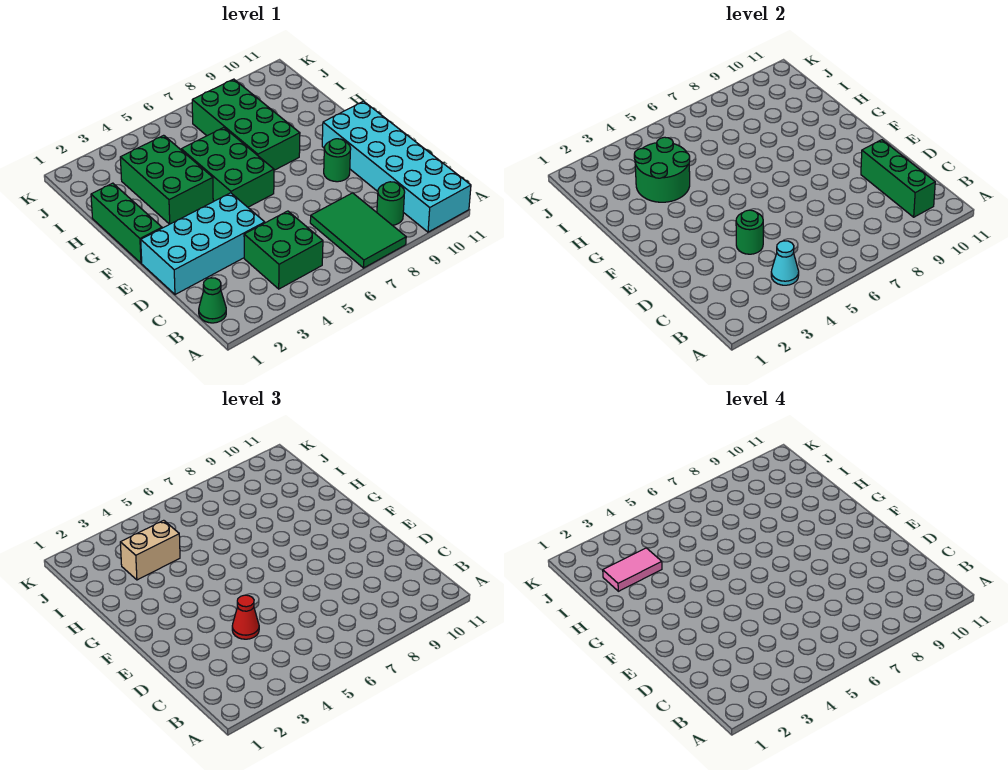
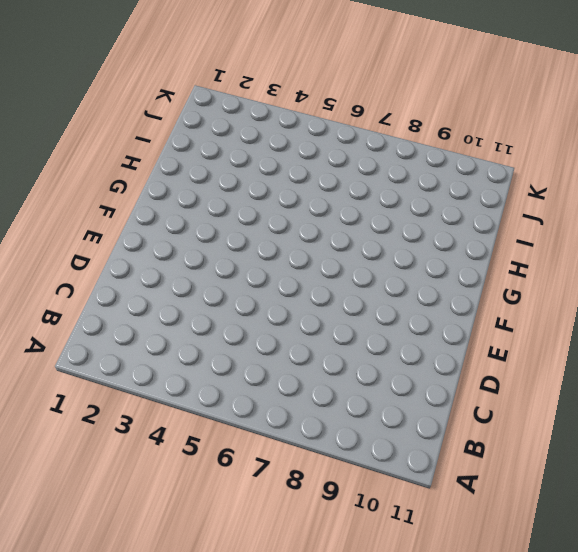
none -> green tile A7:C8 level 1
none -> cyan brick A10:F11 level 1
none -> green cone B1 level 1

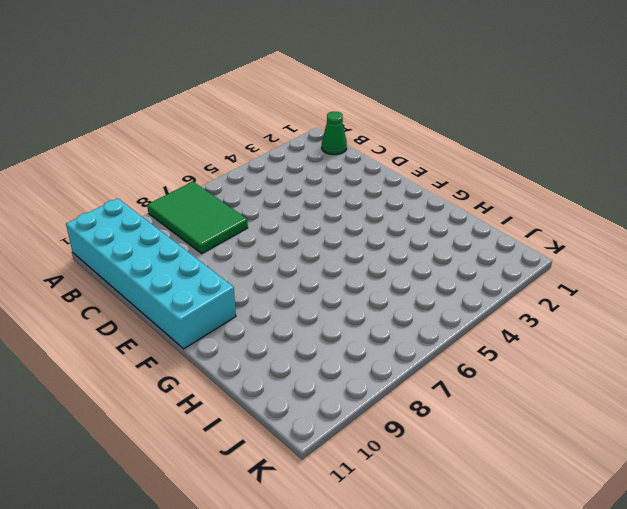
none -> green brick B4:C5 level 1
none -> green round brick B9 level 1
none -> cyan brick D1:E4 level 1

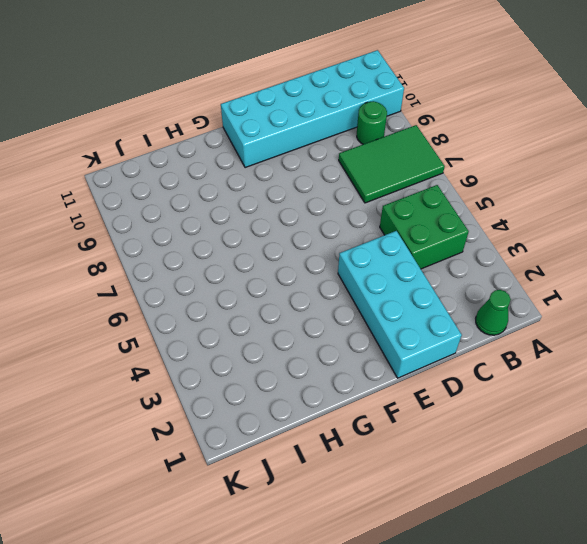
none -> green round brick E9 level 1
none -> green brick F1:H1 level 1
none -> green brick F5:H6 level 1

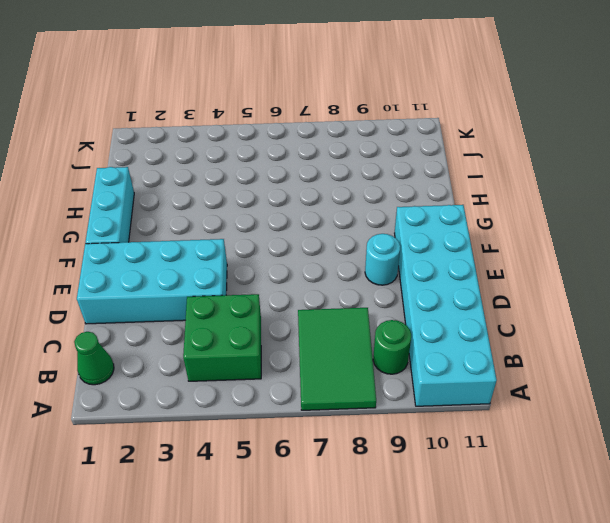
cyan round brick E9 level 1 -> green round brick E9 level 1
cyan brick F1:H1 level 1 -> green brick F1:H1 level 1
none -> green brick F5:H6 level 1
none -> green brick G3:I4 level 1
none -> green brick G7:J8 level 1

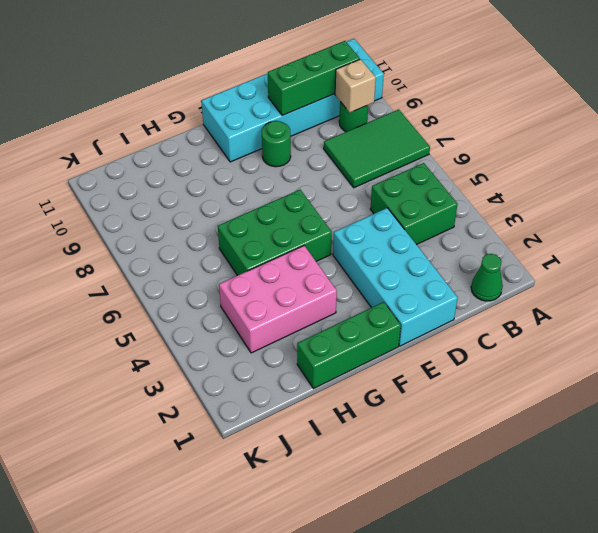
tan brick B9 level 2 -> none
pink brick G3:I4 level 1 -> green brick G3:I4 level 1
none -> green brick G7:J8 level 1
none -> cyan cone B4 level 2
none -> green round brick D4 level 2

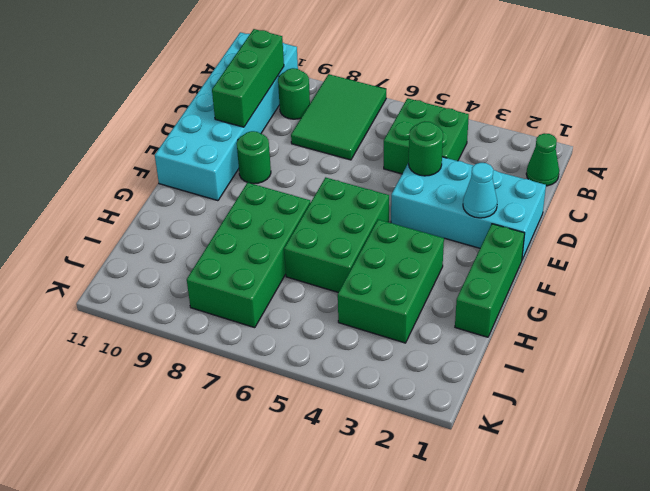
cyan cone E2 level 2 -> cyan cone B4 level 2
none -> green round brick H3:I4 level 2
none -> red cone D4 level 3
none -> tan brick I3:I4 level 3

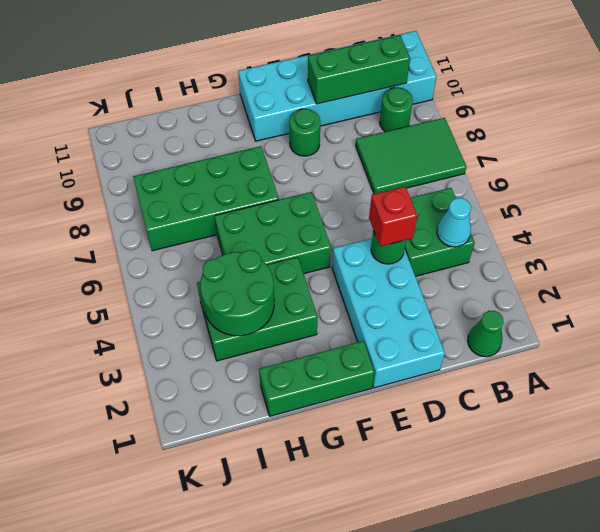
red brick D4 level 3 -> red cone D4 level 3
none -> tan brick I3:I4 level 3
none -> pink tile I2:I3 level 4

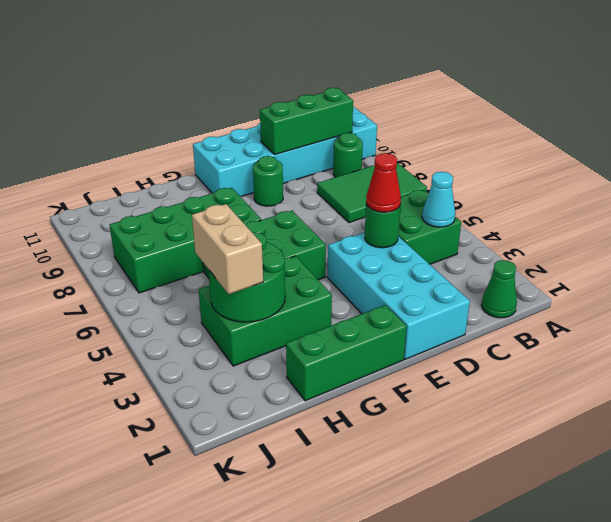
none -> pink tile I2:I3 level 4

